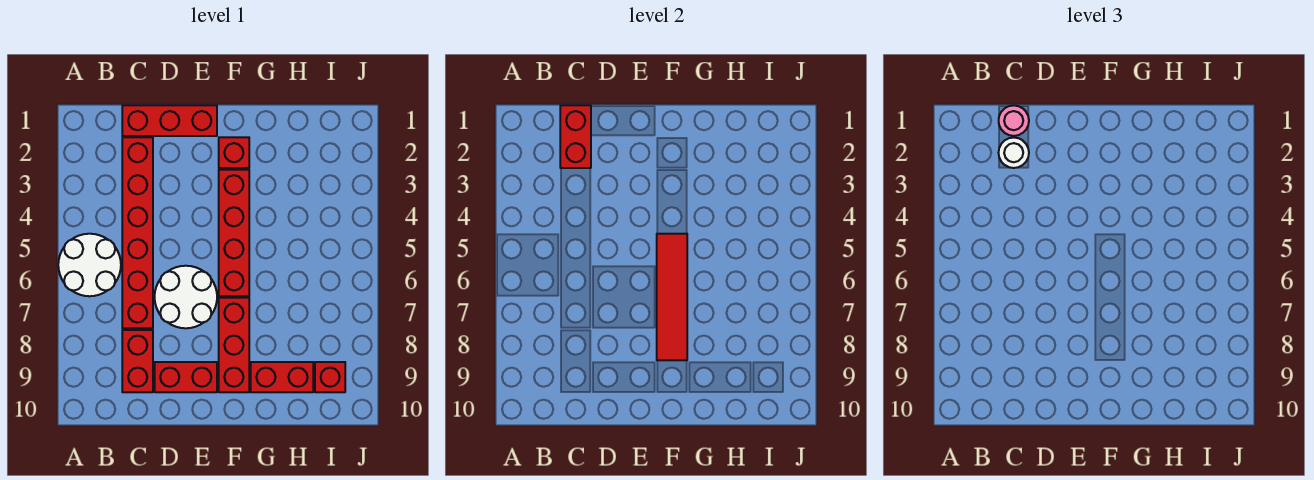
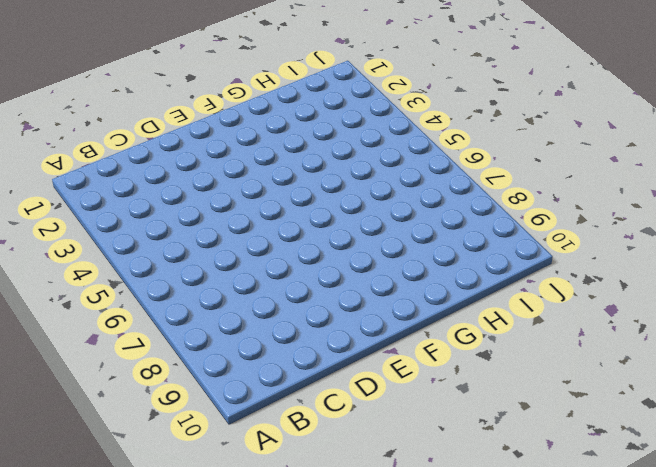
none -> white round brick A5:B6 level 1
none -> red brick C1:E1 level 1
none -> red brick C2:C7 level 1

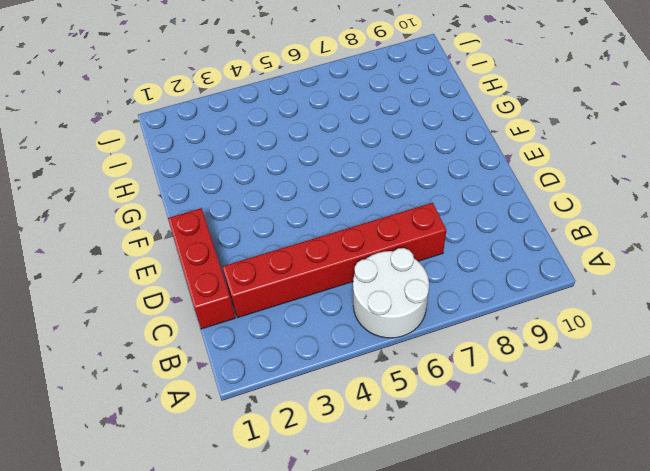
none -> red brick C8:C9 level 1
none -> white round brick D6:E7 level 1
none -> red brick D9:E9 level 1

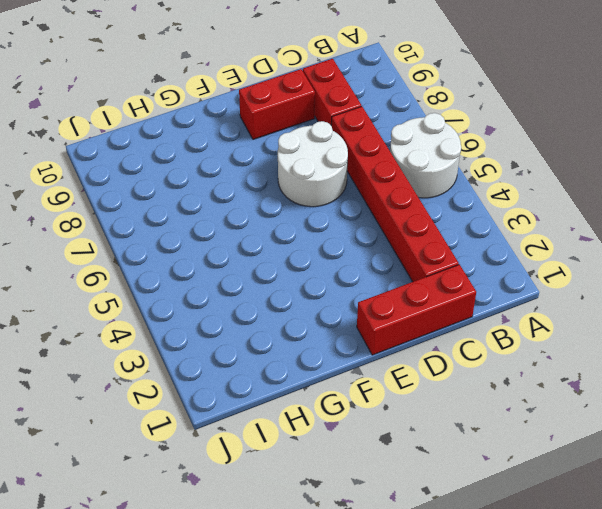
none -> red brick F2 level 1
none -> red brick F3:F6 level 1
none -> red brick F7:F9 level 1

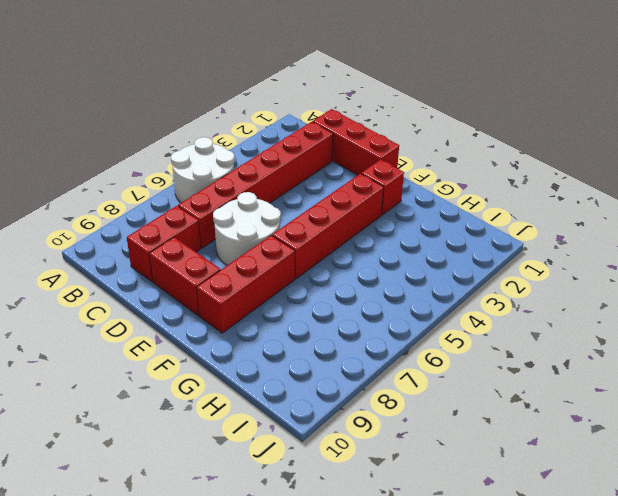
none -> red brick G9:H9 level 1
none -> red brick I9 level 1
none -> red brick C1:C2 level 2

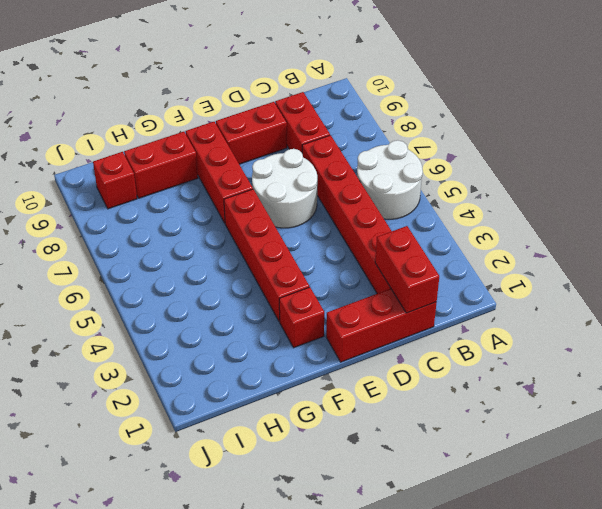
none -> red tile F5:F8 level 2
none -> pink round brick C1 level 3
none -> white round brick C2 level 3

